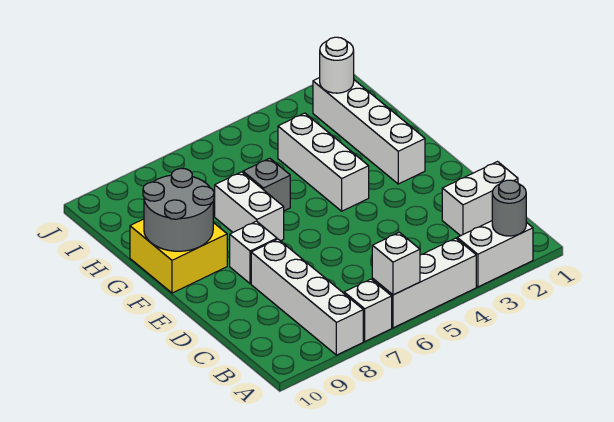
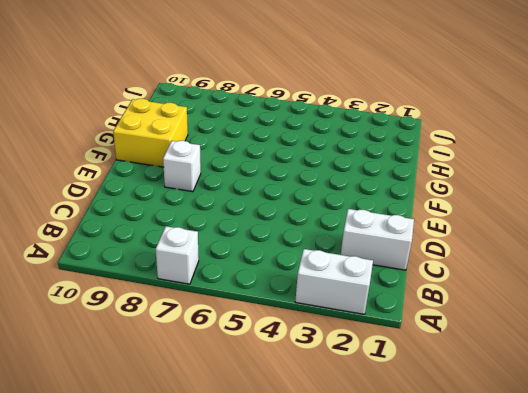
none -> white brick A4:A6 level 1
none -> white brick A8:D8 level 1
none -> white brick F2:I2 level 1

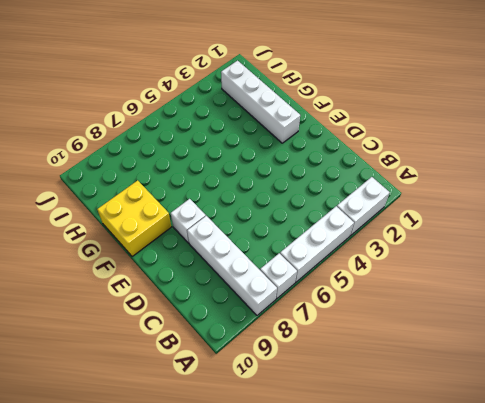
none -> white brick C1:C2 level 1
none -> white brick F4:H4 level 1
none -> white brick F7:G7 level 1

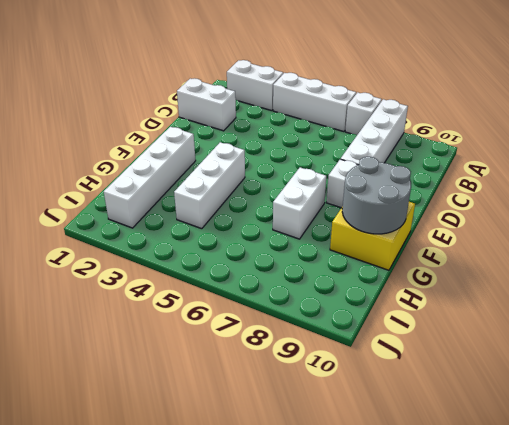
none -> grey brick G6 level 1
none -> grey round brick A2 level 2
none -> white brick A6 level 2

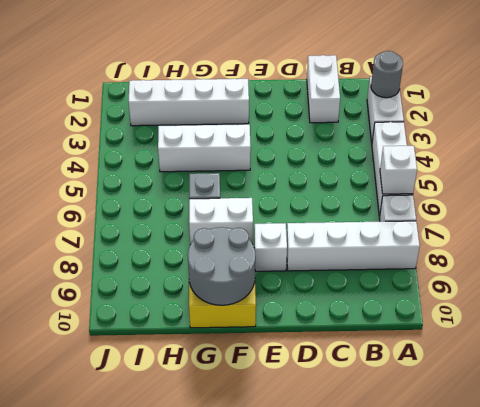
none -> white round brick I2 level 2

